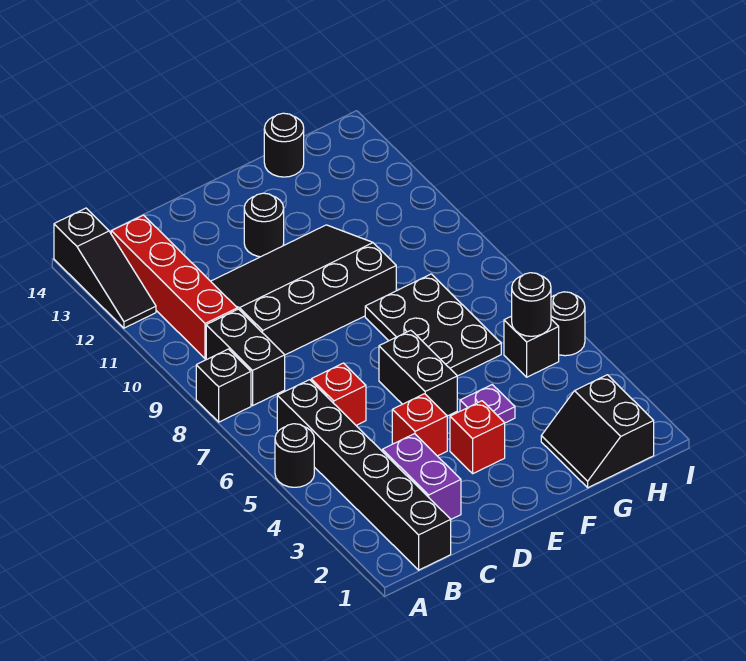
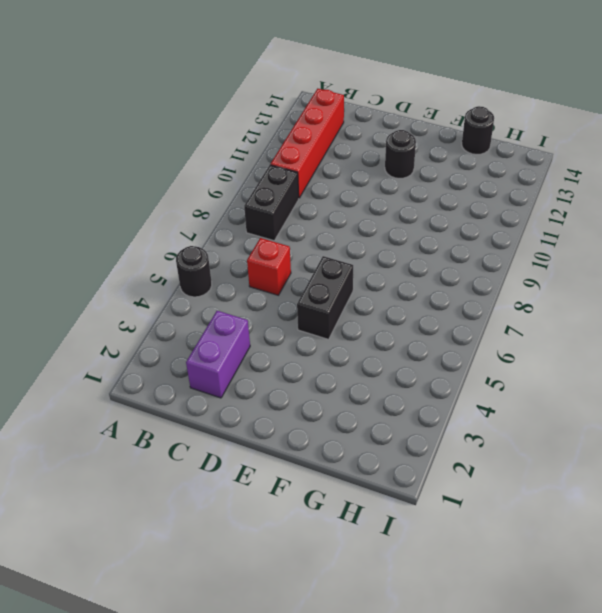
none -> black brick A8 level 1
none -> black slope A12:A14 level 1 top 14
none -> black brick B1:B6 level 1

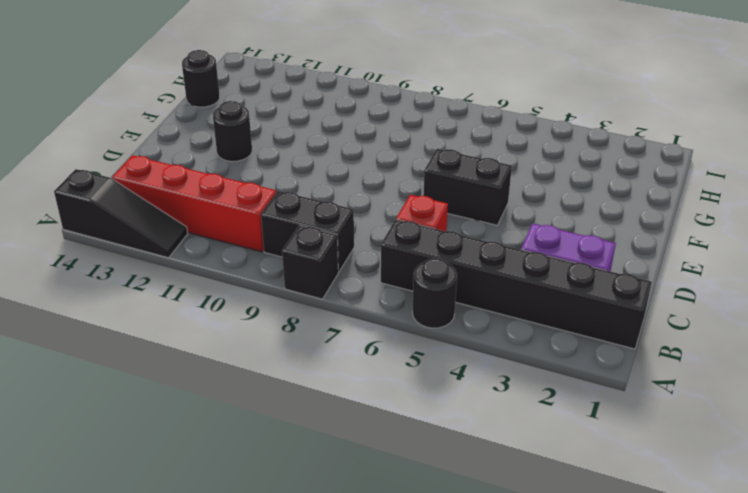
none -> black slope C9:F11 level 1 top 9
none -> red brick D4 level 1
none -> red brick E3 level 1

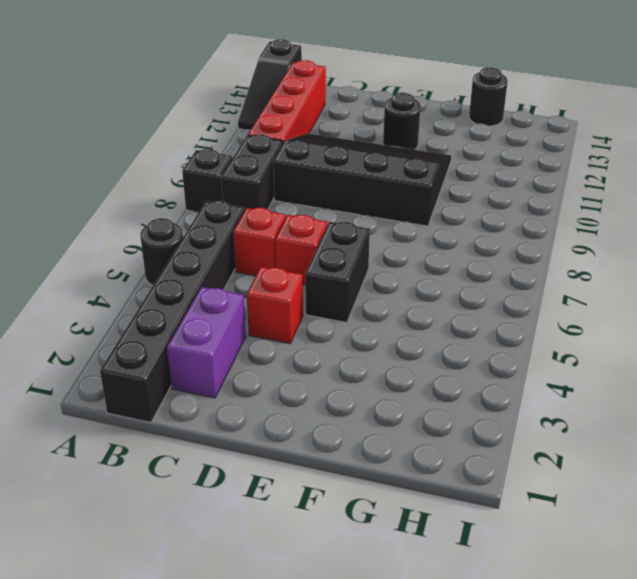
red brick D6 level 1 -> red brick E3 level 1
none -> purple plate F4 level 1
none -> black plate F6:G8 level 1
none -> black slope G1:H2 level 1 top H

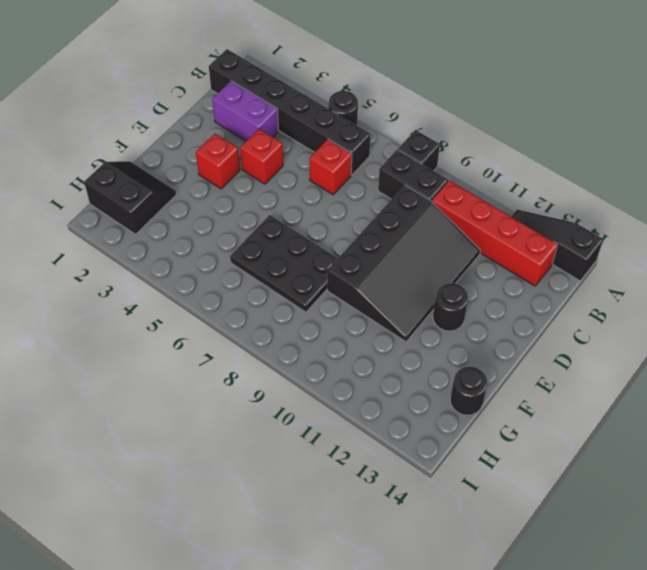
none -> black brick E5:E6 level 1
none -> purple plate F4 level 1
none -> black brick H5 level 1

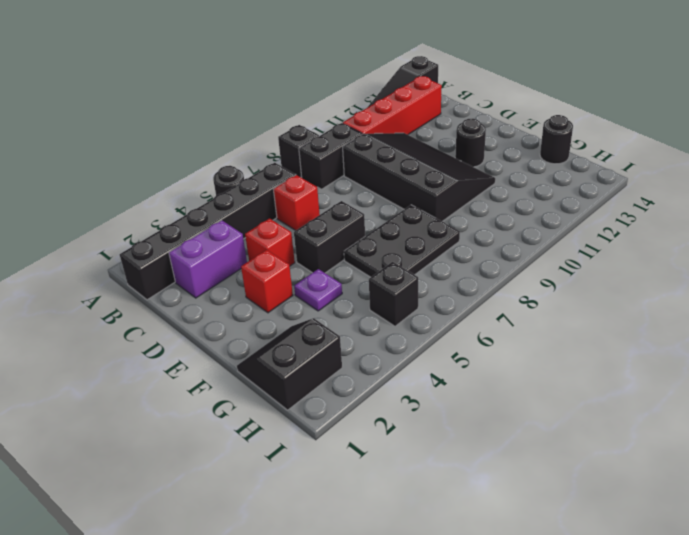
none -> black round brick I5 level 1
none -> black round brick H5 level 2

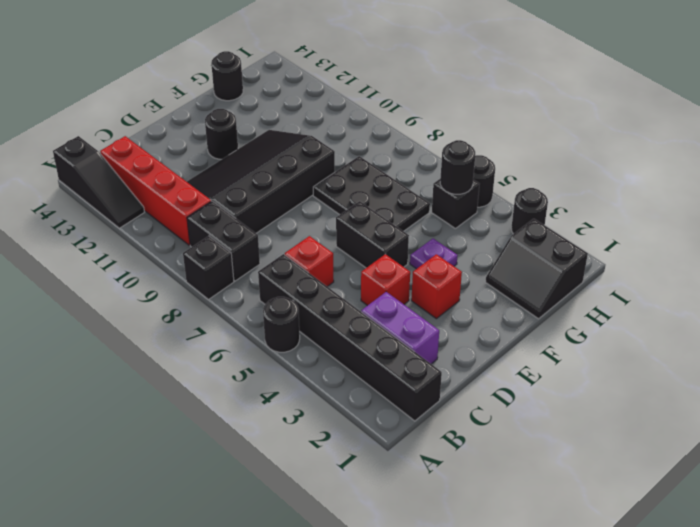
black round brick I3 level 1 -> none

